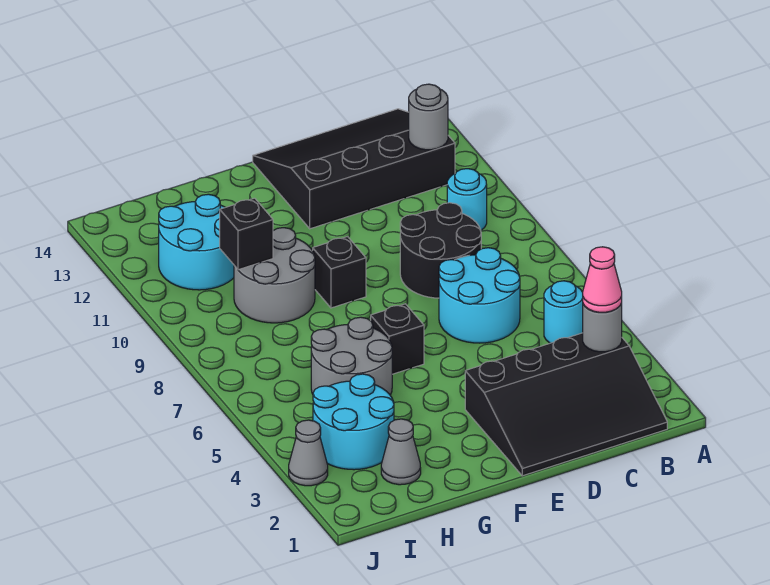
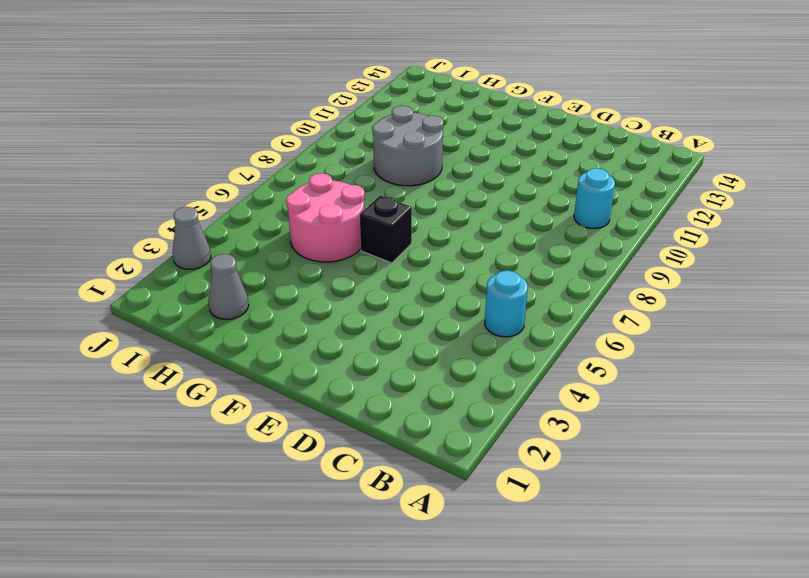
pink round brick G5:H6 level 1 -> grey round brick G5:H6 level 1
none -> black slope B1:E3 level 1 top 3
none -> black slope B12:E14 level 1 top 12
none -> cyan round brick C6:D7 level 1

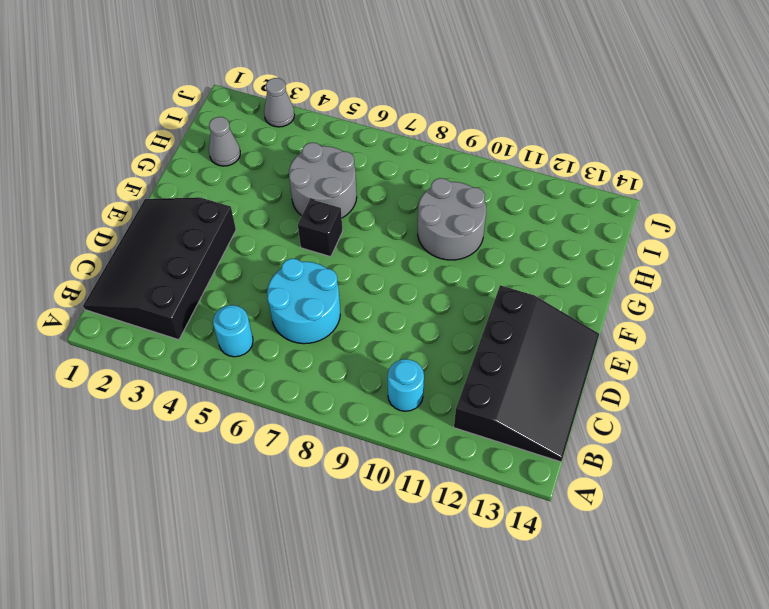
none -> black round brick C8:D9 level 1
none -> black brick F9 level 1
none -> cyan round brick H3:I4 level 1

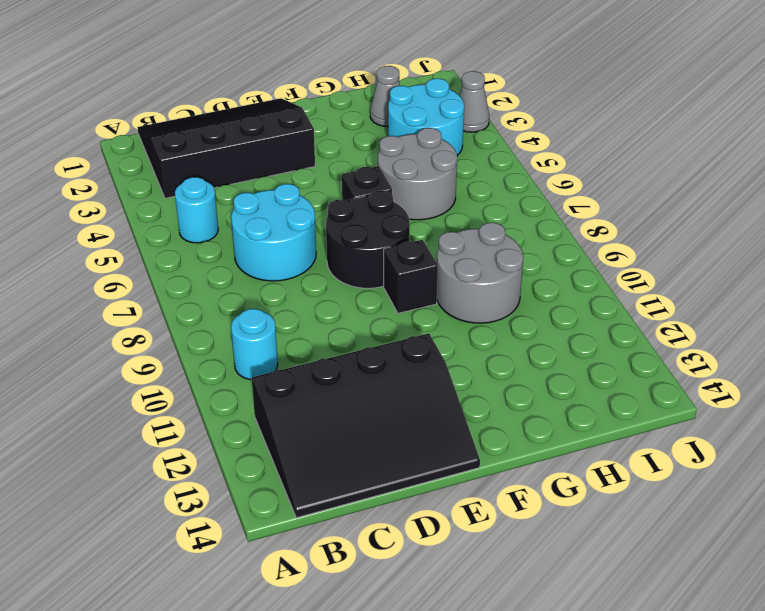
black round brick E7:F8 level 1 -> black round brick C8:D9 level 1
none -> cyan round brick H11:I12 level 1
none -> grey round brick B3 level 2
none -> grey round brick B12 level 2

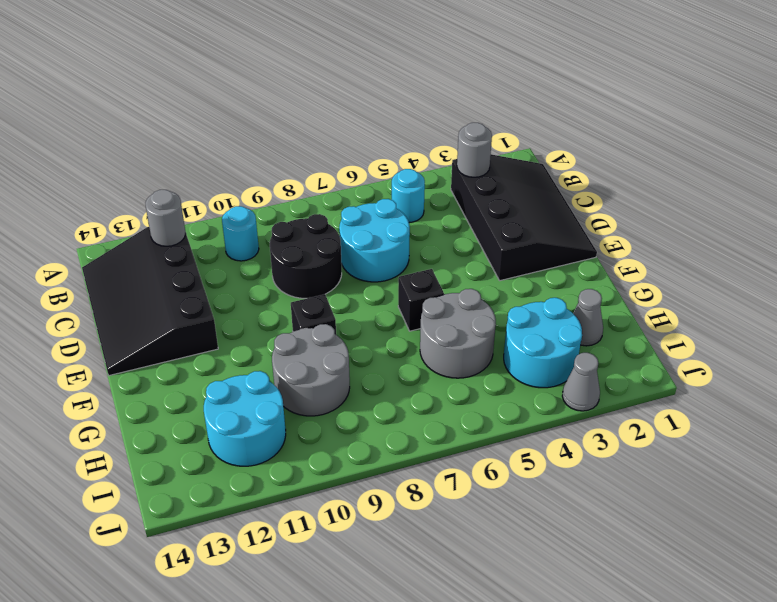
none -> black brick H10 level 2
none -> pink cone B3 level 3

